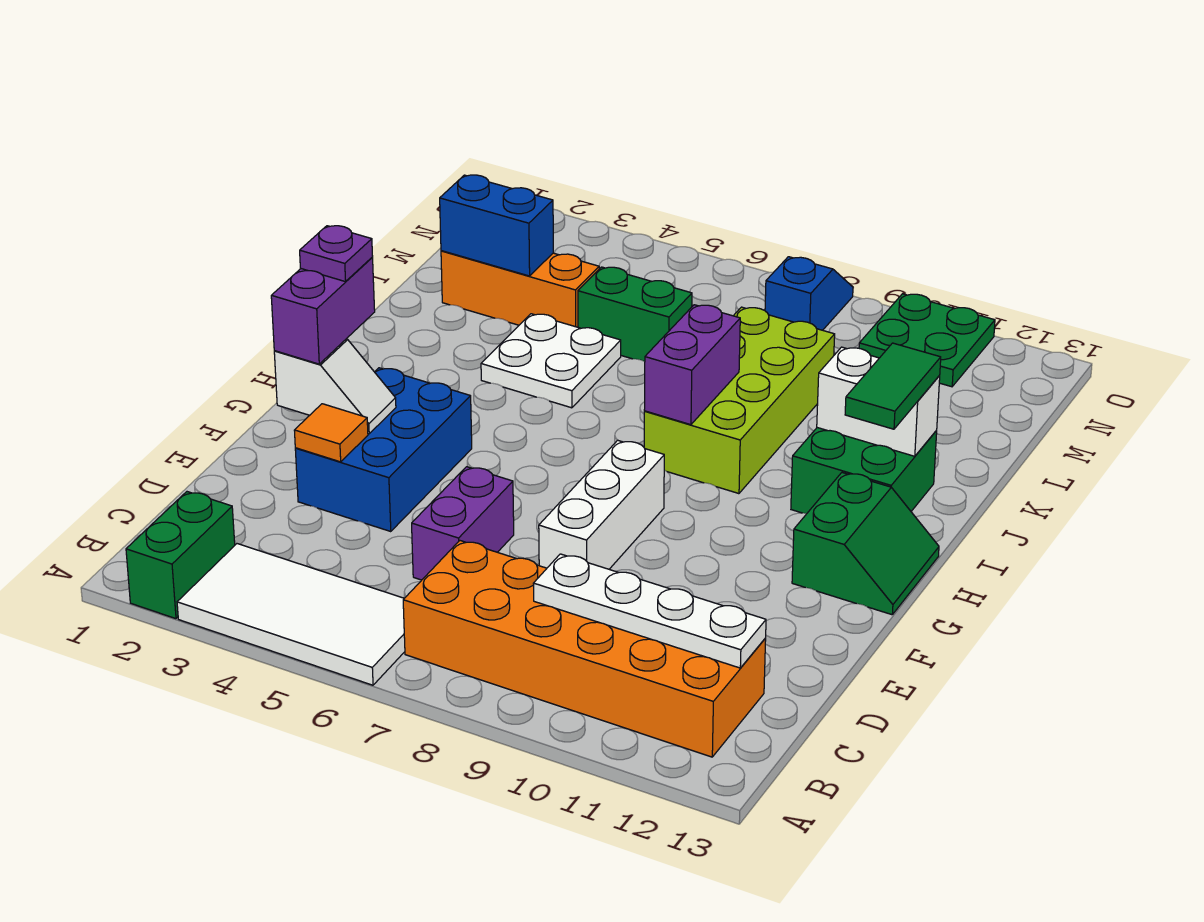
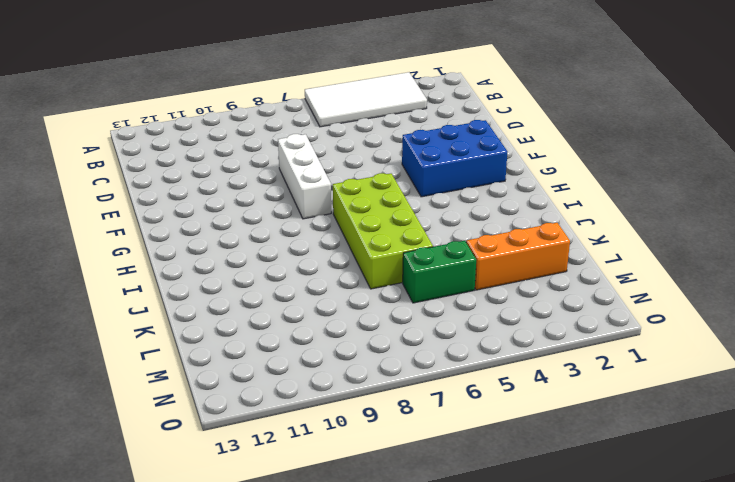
blue brick F2:G4 level 1 -> blue brick E3:G4 level 1
lime brick H6:K7 level 1 -> lime brick I8:L9 level 1
none -> green brick A2:B2 level 1
none -> orange brick B7:C12 level 1
none -> purple brick D6:E6 level 1

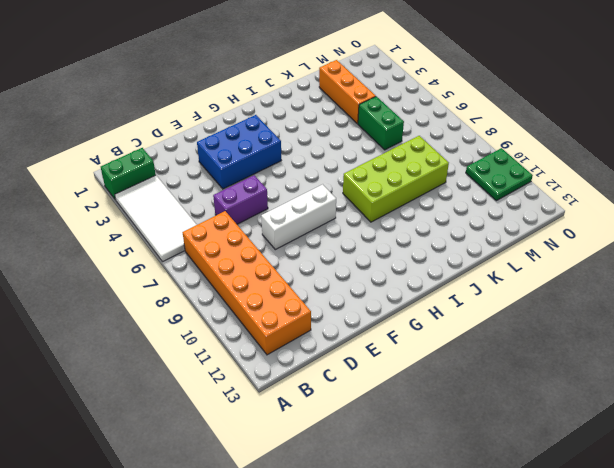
none -> green slope G12:H13 level 1 top 12
none -> green brick I11:J12 level 1
none -> white plate J4:K5 level 1

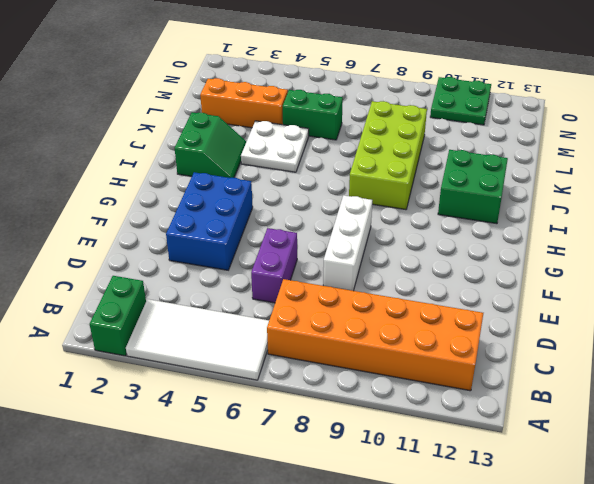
green slope I2:J3 level 1 top 2 -> green slope G12:H13 level 1 top 12
none -> blue slope N8:O8 level 1 top N
none -> white plate C9:C12 level 2
none -> orange tile E3 level 2

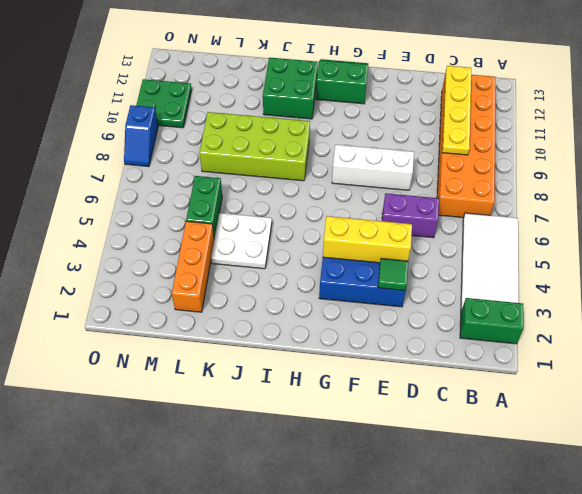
yellow plate C9:C12 level 2 -> white plate C9:C12 level 2
green tile E3 level 2 -> orange tile E3 level 2
yellow brick E4:G4 level 2 -> none
blue slope O8:O9 level 1 top 9 -> blue slope N8:O8 level 1 top N
none -> white slope F2:F3 level 2 top 2
none -> purple brick I8:J8 level 2
none -> white brick J11:J12 level 2

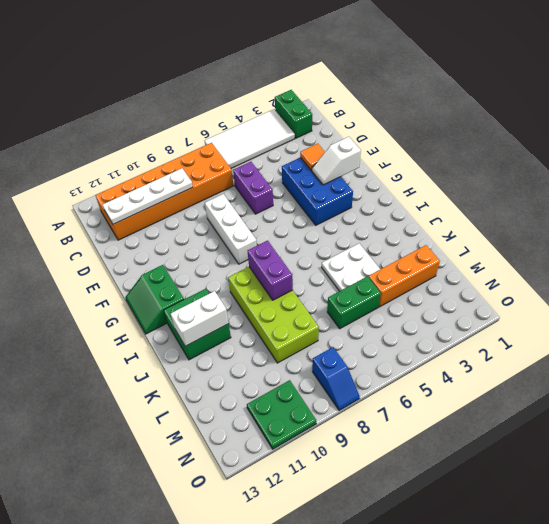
none -> blue brick L2:L3 level 2
none -> purple brick F2:G2 level 3
none -> green tile I12:J12 level 3

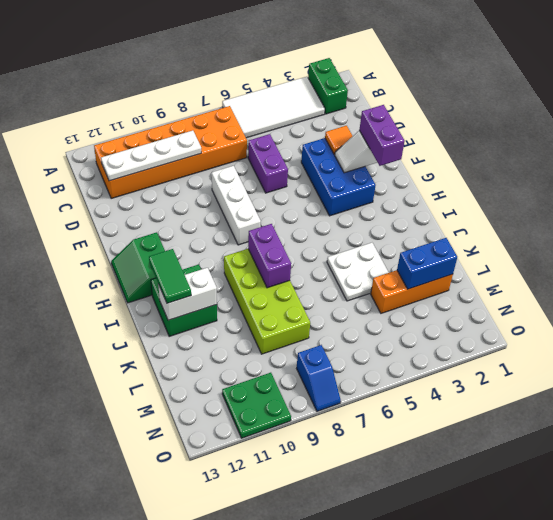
none -> green brick L5:L6 level 1
none -> purple plate G2 level 4

